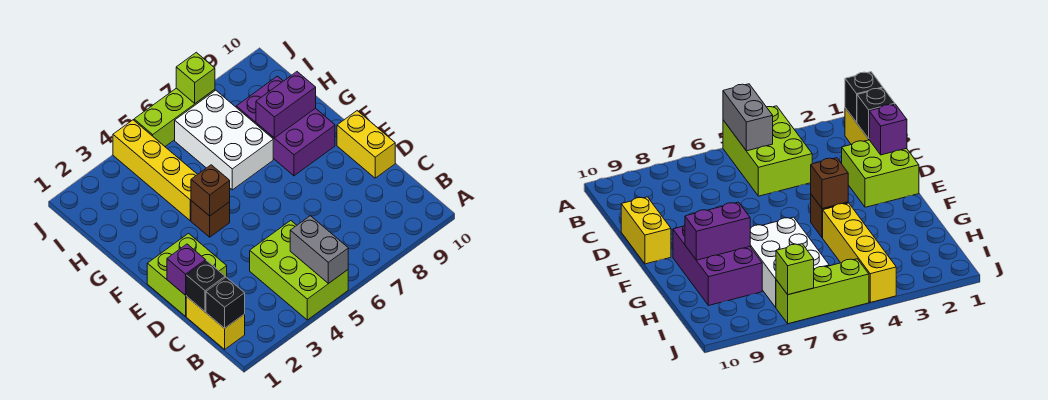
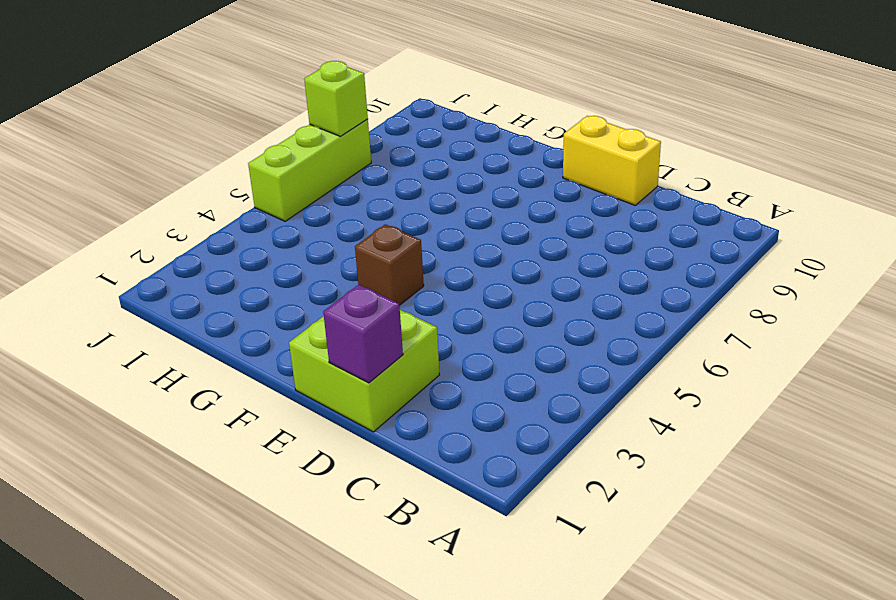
none -> lime brick A4:C5 level 1
none -> yellow brick B1:C1 level 1
none -> purple brick F8:H9 level 1

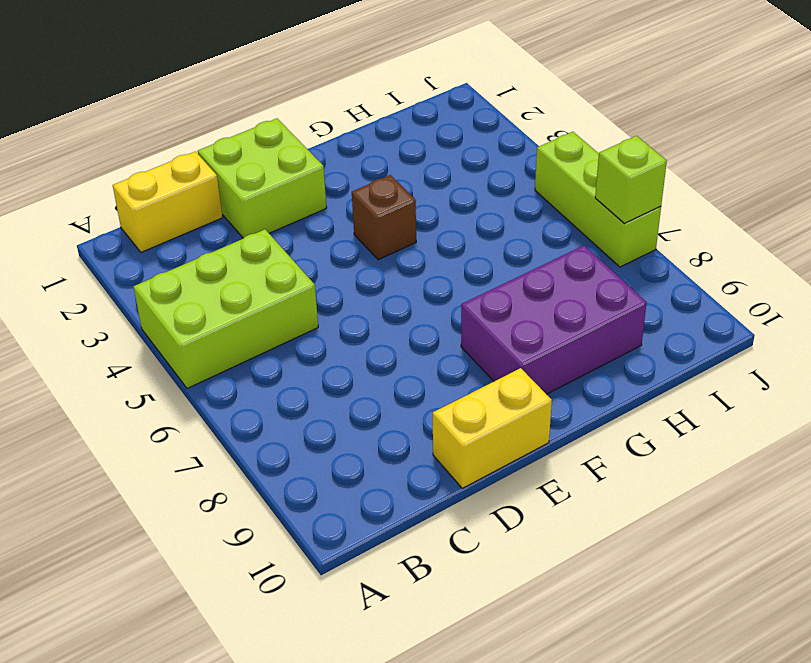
none -> yellow brick G4:J4 level 1
none -> white brick G6:I7 level 1
none -> grey brick A5:B5 level 2

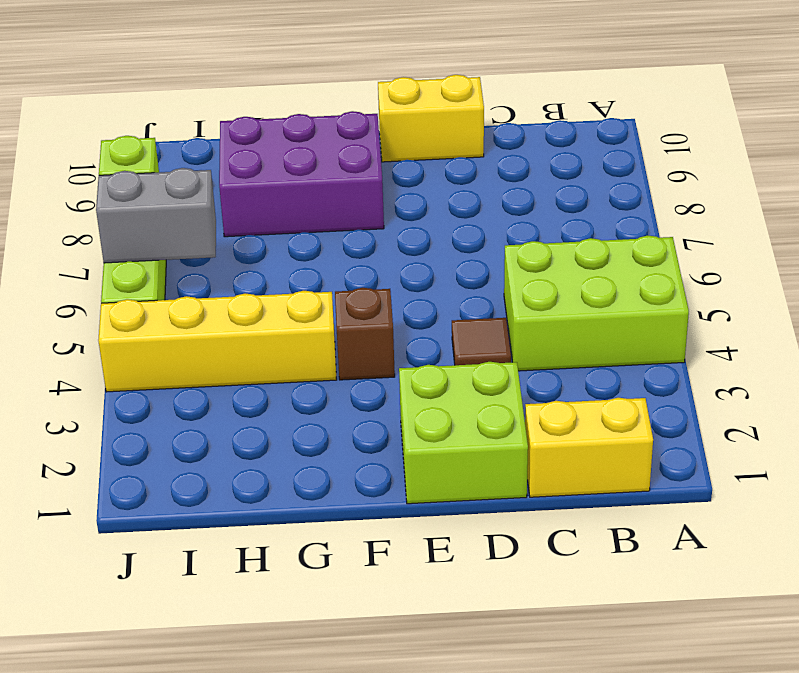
brown tile D4 level 1 -> none
grey brick I6:J6 level 2 -> grey brick A5:B5 level 2
none -> white brick G6:I7 level 1
none -> black brick B1 level 2
none -> black brick C1 level 2

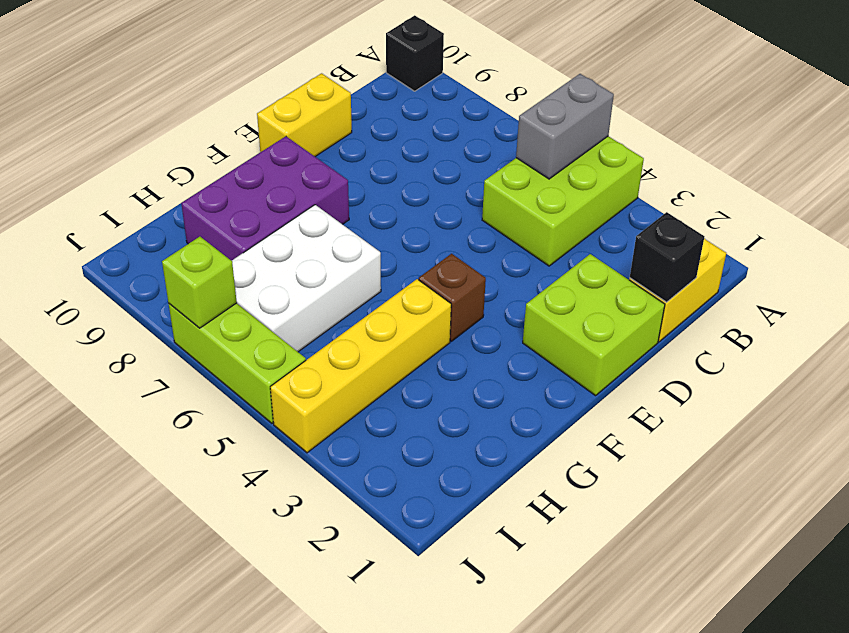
black brick A10 level 1 -> black brick B1 level 2
none -> purple brick D1 level 2
none -> brown brick F4 level 2
none -> purple brick G8:G9 level 2

